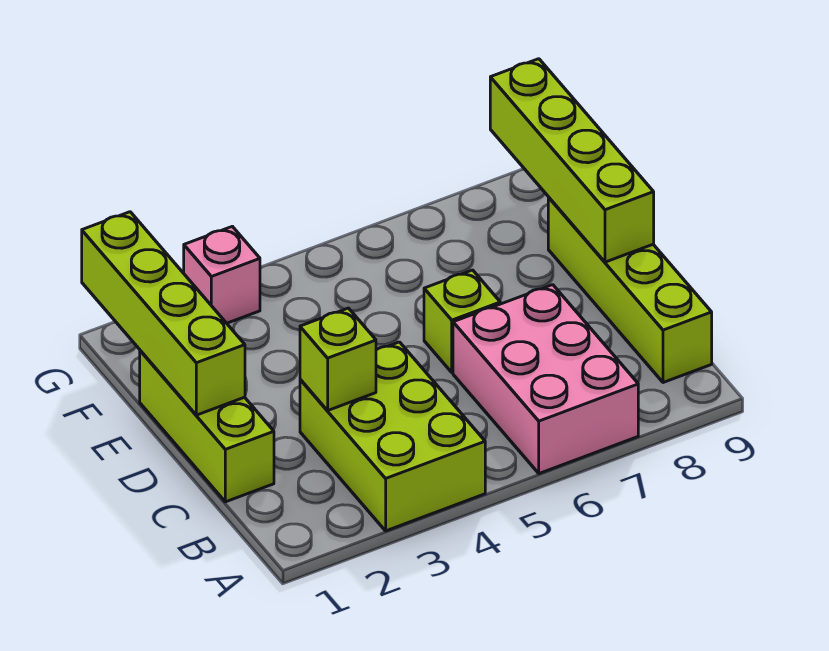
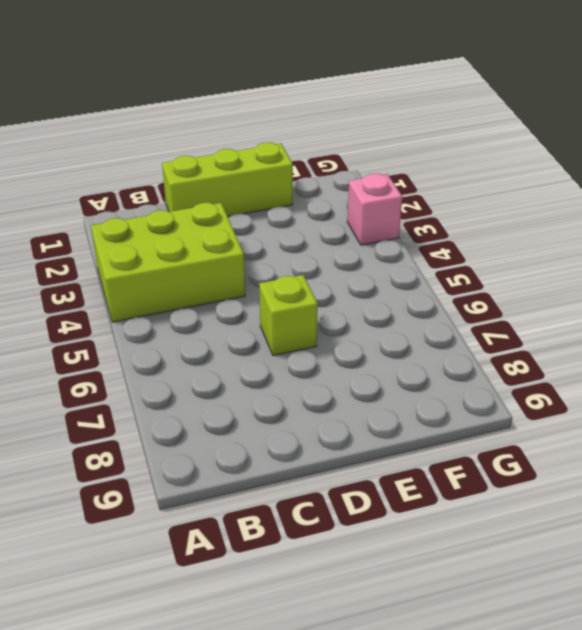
none -> pink brick A6:C7 level 1
none -> lime brick B9:E9 level 1

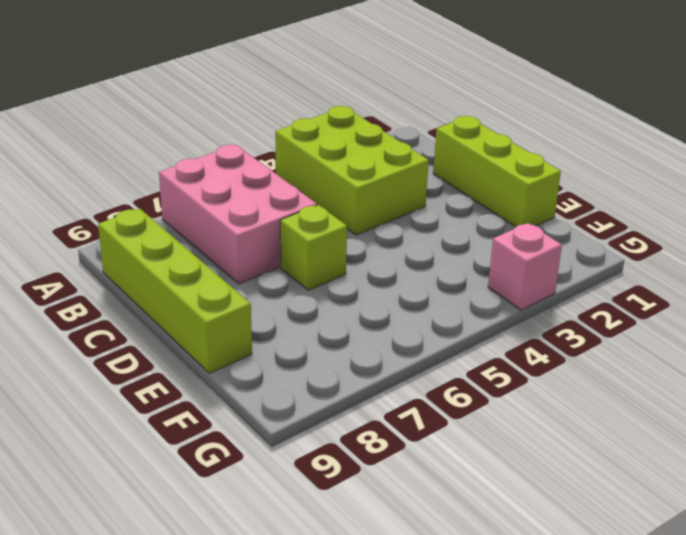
none -> lime brick C3 level 2
none -> lime brick D1:G1 level 2

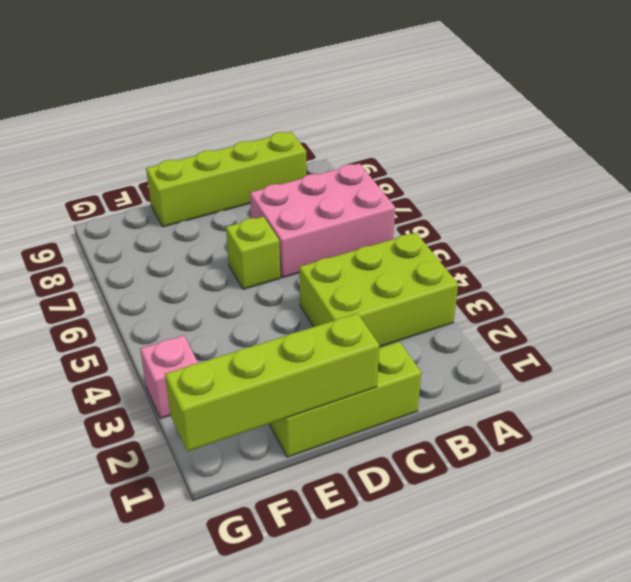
none -> lime brick C3 level 2
none -> lime brick D9:G9 level 2

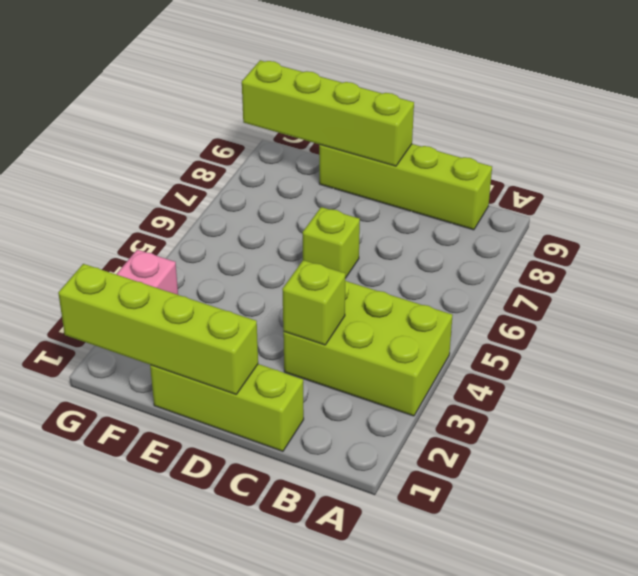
none -> pink brick A6:C7 level 1

